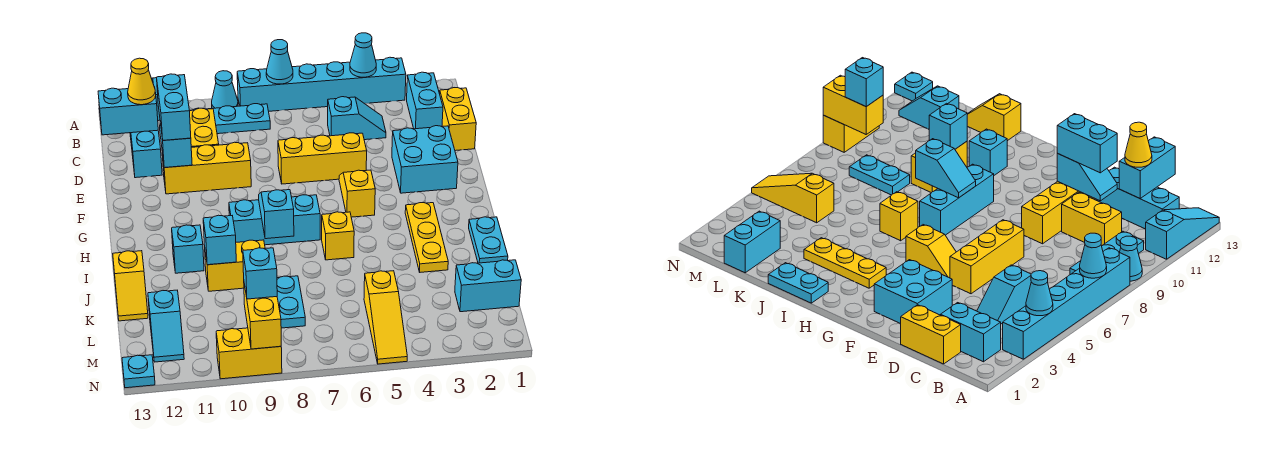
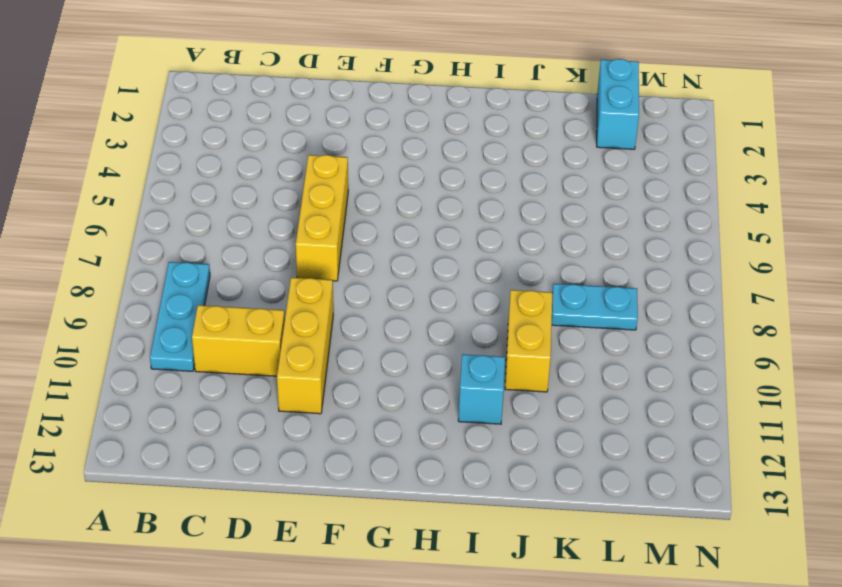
none -> cyan brick A3:A8 level 1
none -> cyan cone A9 level 1
none -> cyan slope A11:A13 level 1 top 11
none -> cyan brick B2:C2 level 1

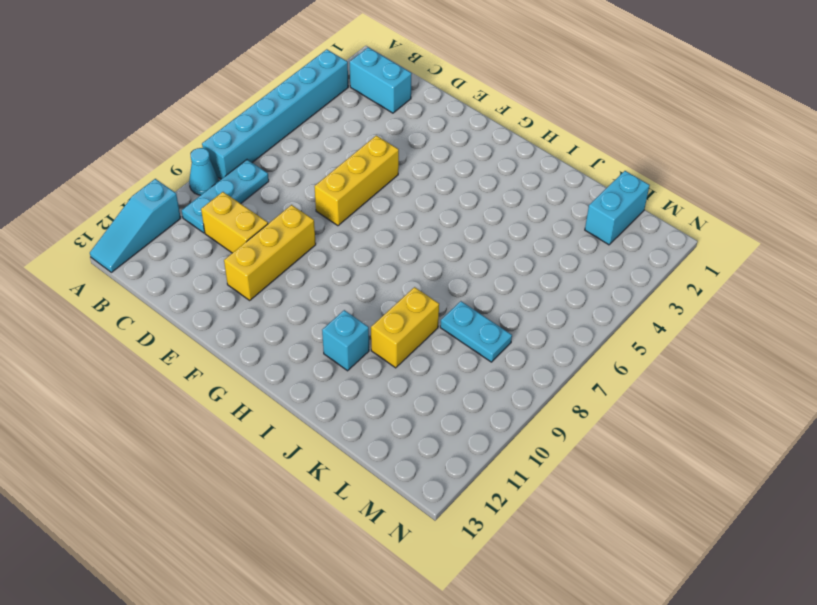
none -> cyan brick B12:D12 level 1
none -> yellow brick C1:D1 level 1
none -> cyan slope C4:C5 level 1 top 5
none -> cyan brick E2:F3 level 1

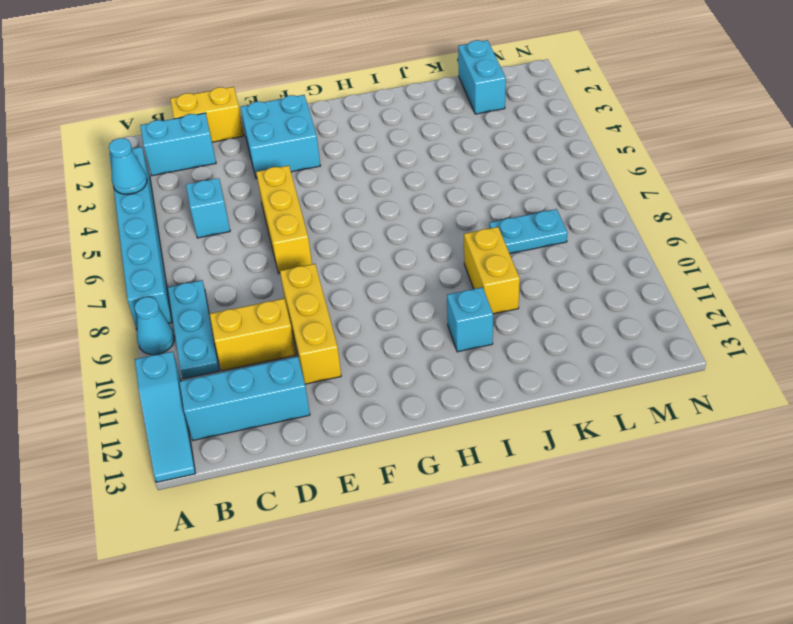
none -> yellow slope F5:G5 level 1 top G
none -> yellow plate H3:J3 level 1
none -> cyan brick H7:H9 level 1
none -> cyan plate I1:J1 level 1

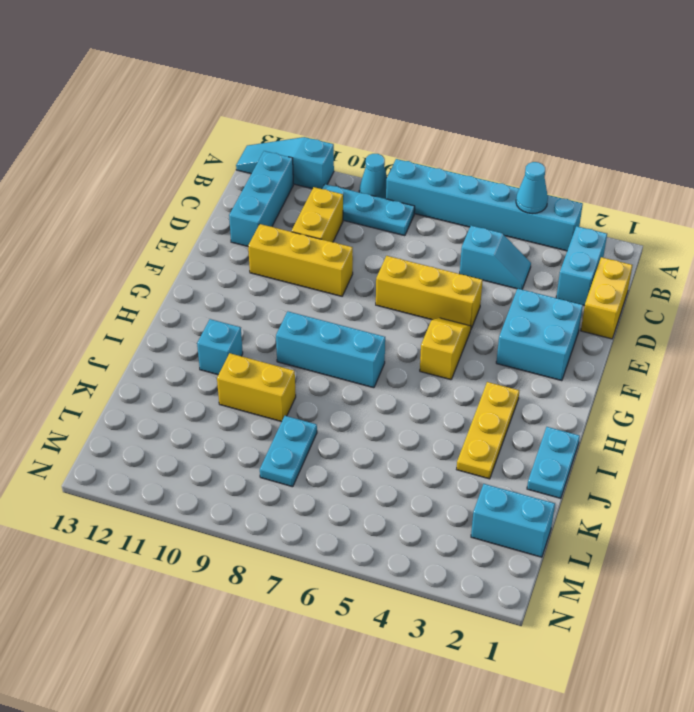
none -> yellow brick I6 level 1
none -> yellow slope J13:K13 level 1 top J
none -> yellow slope L5:N5 level 1 top L
none -> cyan slope L12:M12 level 1 top L

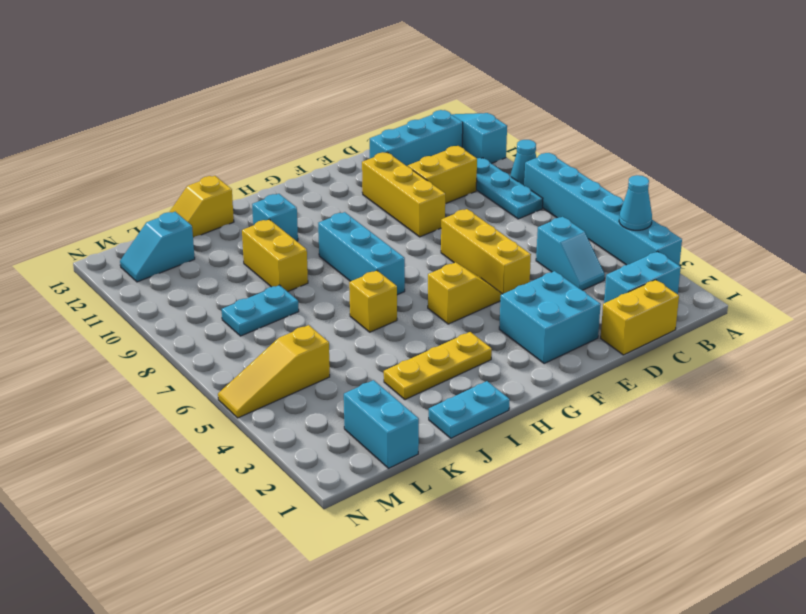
none -> yellow brick N9:N10 level 1
none -> cyan plate N13 level 1
none -> cyan cone A7 level 2
none -> cyan brick C12:C13 level 2

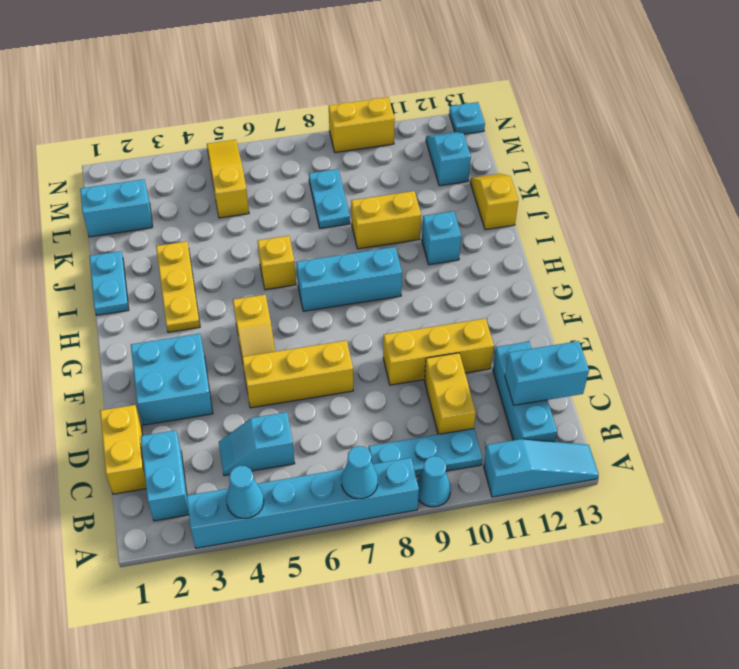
none -> cyan slope D11:E11 level 2 top E
none -> cyan slope H8:I8 level 2 top I
none -> cyan brick J10 level 2
none -> yellow brick M9:N9 level 2

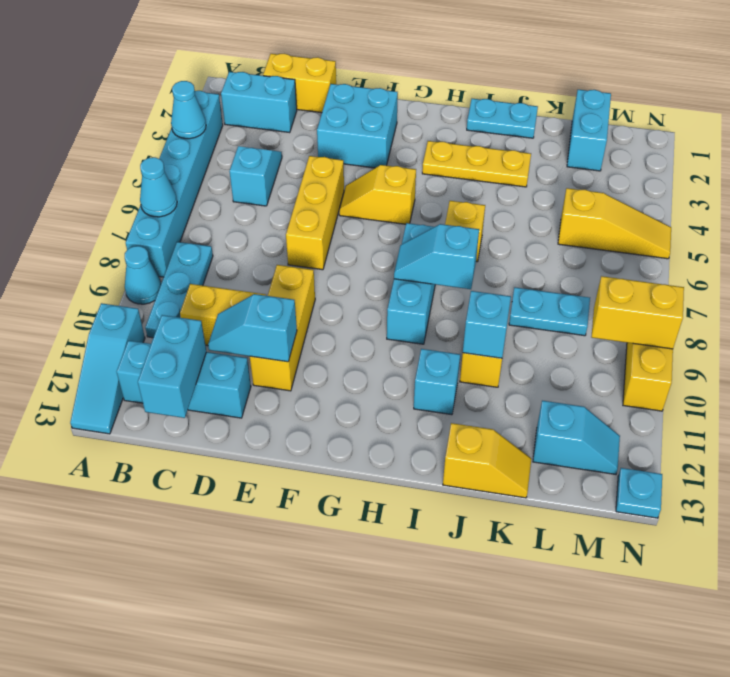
none -> yellow cone C12 level 3
none -> cyan brick D11:E11 level 3
none -> cyan brick M9 level 3

